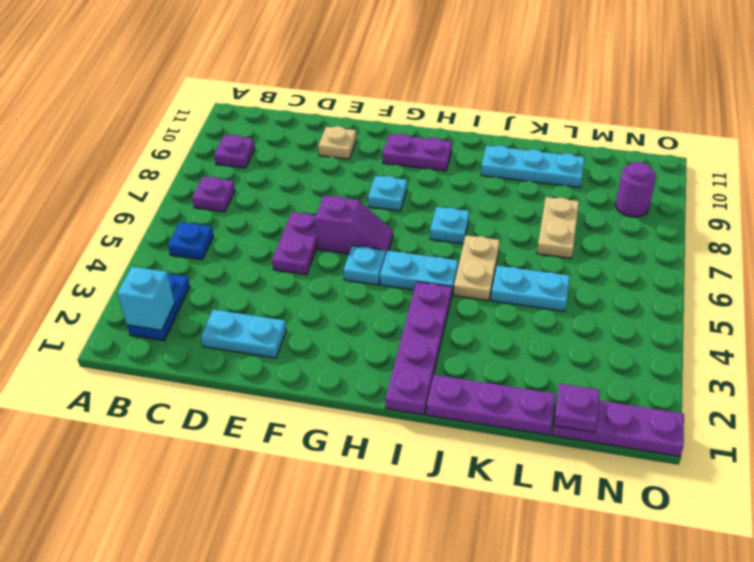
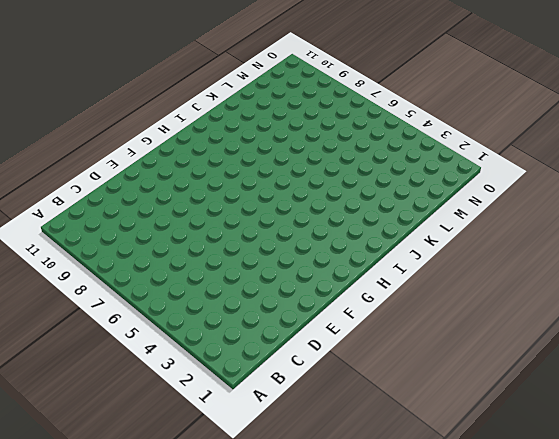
none -> blue plate B2:B3 level 1
none -> blue plate B5 level 1
none -> purple plate B7 level 1

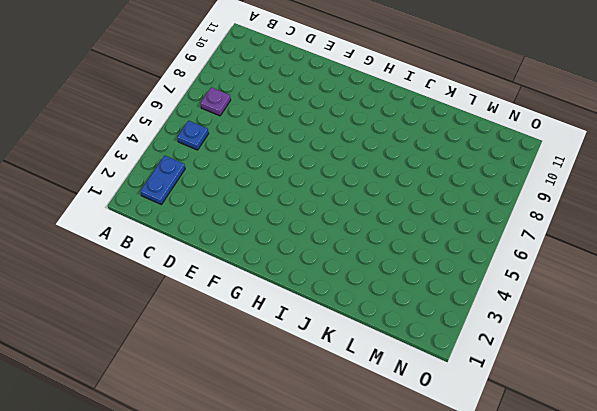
none -> purple plate B9 level 1
none -> cyan plate D2:E2 level 1
none -> purple plate E5:E6 level 1

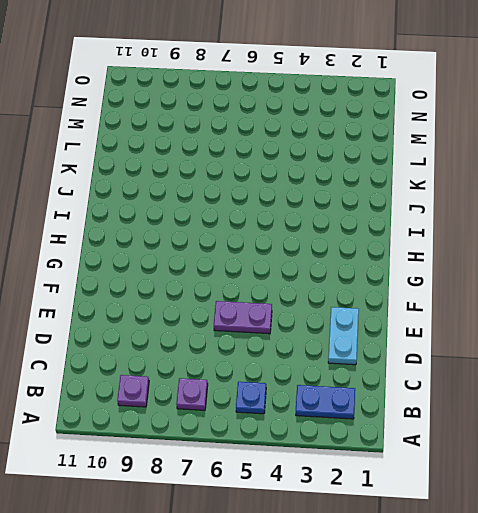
none -> tan plate E10 level 1
none -> purple slope F6:G6 level 1 top F
none -> cyan plate G5 level 1

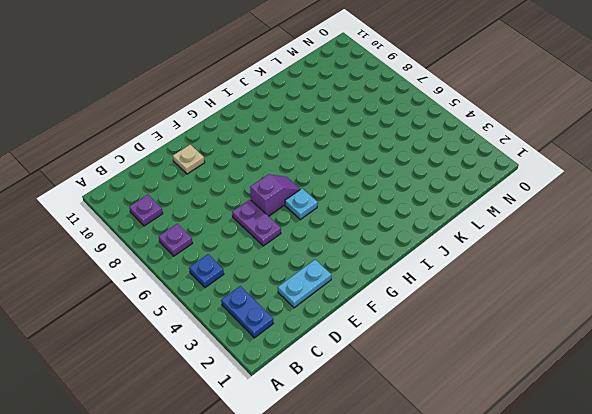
none -> cyan plate G8 level 1
none -> purple plate G10:H10 level 1
none -> cyan plate H5:I5 level 1

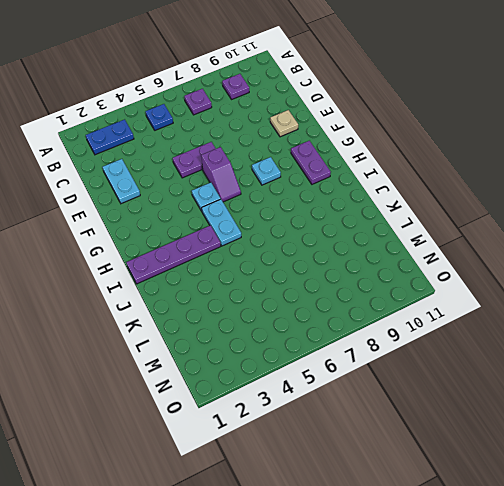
none -> cyan plate I7 level 1
none -> purple plate J1:L1 level 1
none -> tan plate J5:J6 level 1

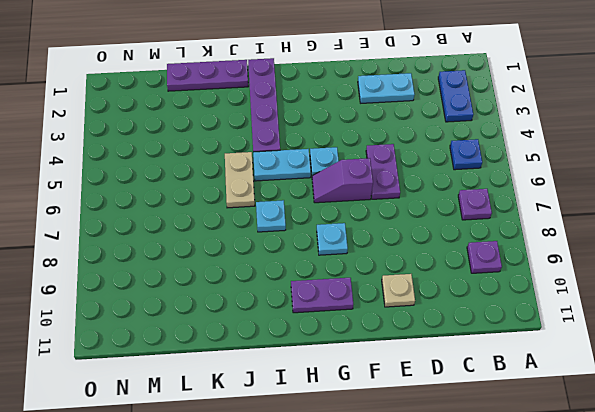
none -> cyan plate J10:L10 level 1
none -> cyan plate K5:L5 level 1
none -> tan plate L7:L8 level 1

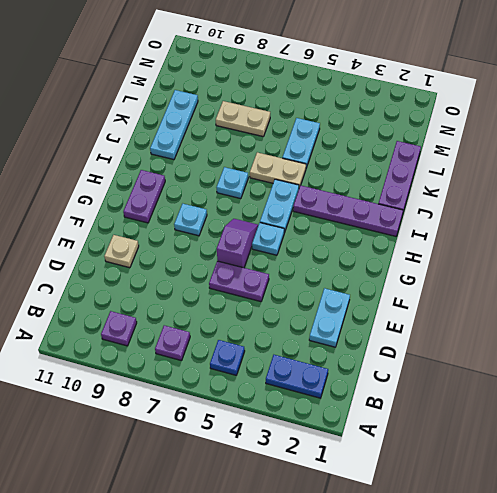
none -> purple plate M1:O1 level 1
none -> purple round brick N9 level 1
none -> cyan brick B2 level 2

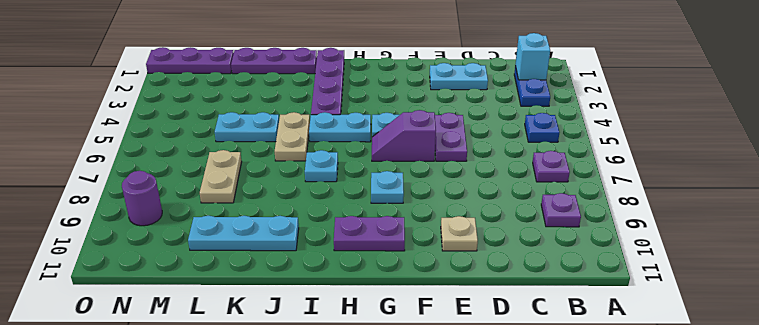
none -> purple plate M1 level 2

